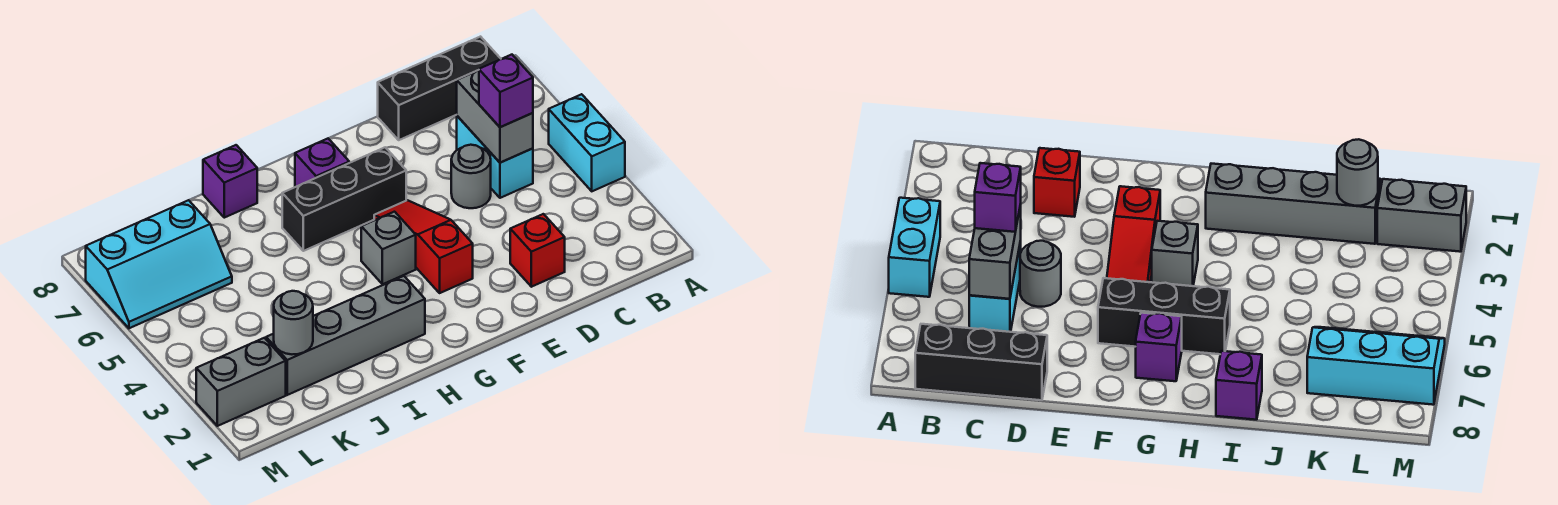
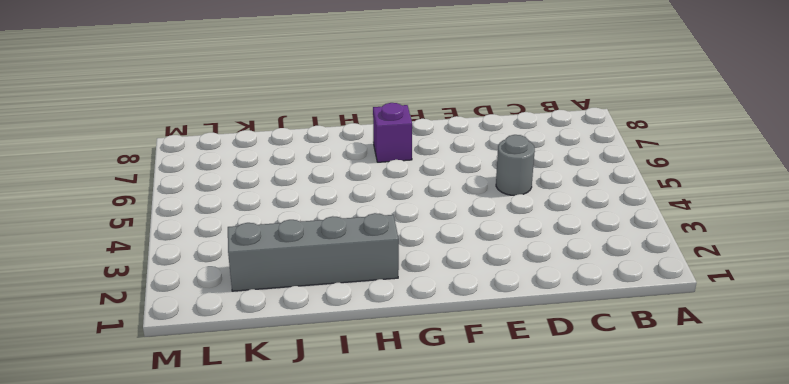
none -> cyan brick A4:A5 level 1
none -> black brick B8:D8 level 1
none -> cyan brick C5:C6 level 1

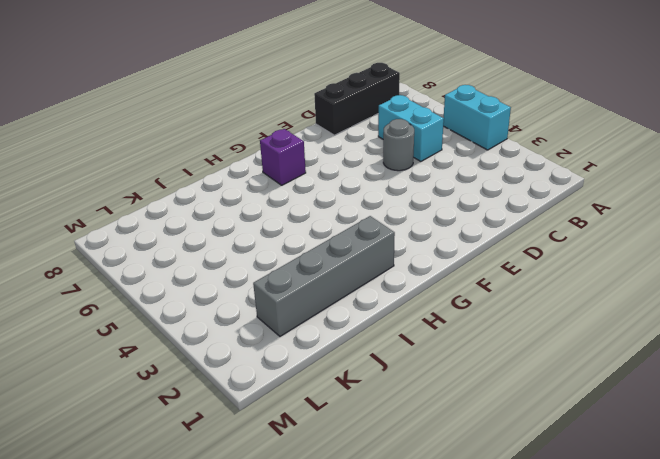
none -> red brick D2 level 1
none -> red slope F3:F5 level 1 top 3
none -> black brick F6:H6 level 1

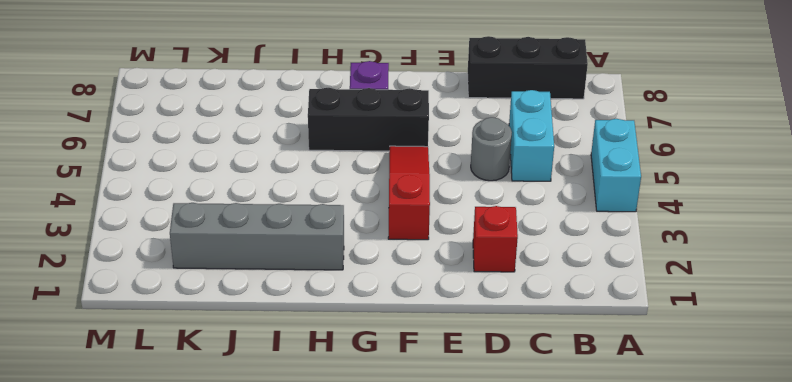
none -> grey brick G4 level 1
none -> purple brick I8 level 1
none -> cyan slope K6:M7 level 1 top 7

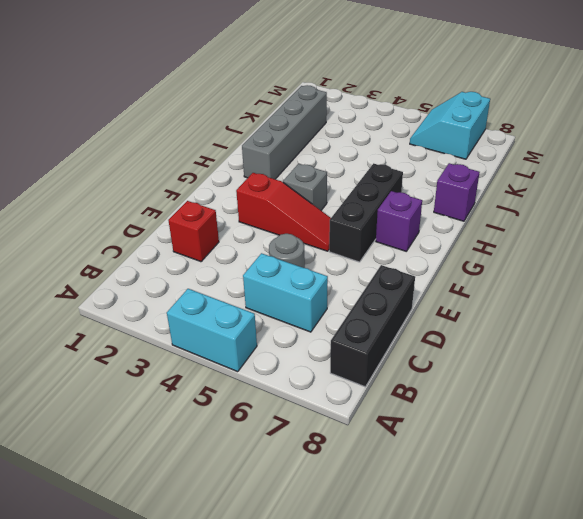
cyan slope L6:M7 level 1 top 7 -> cyan slope K6:M7 level 1 top 7
none -> grey brick L2:M2 level 1
none -> grey brick C5:C6 level 2
none -> grey round brick K2 level 2

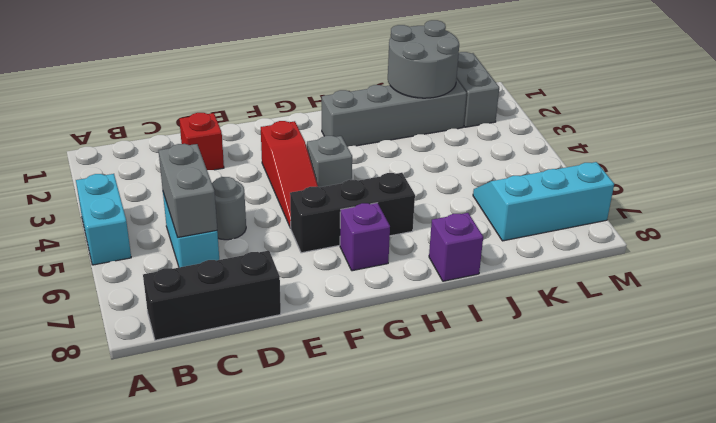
grey round brick J1:K2 level 2 -> grey round brick K2 level 2
grey brick L1:L2 level 1 -> grey brick L2:M2 level 1
none -> purple brick C5 level 3

